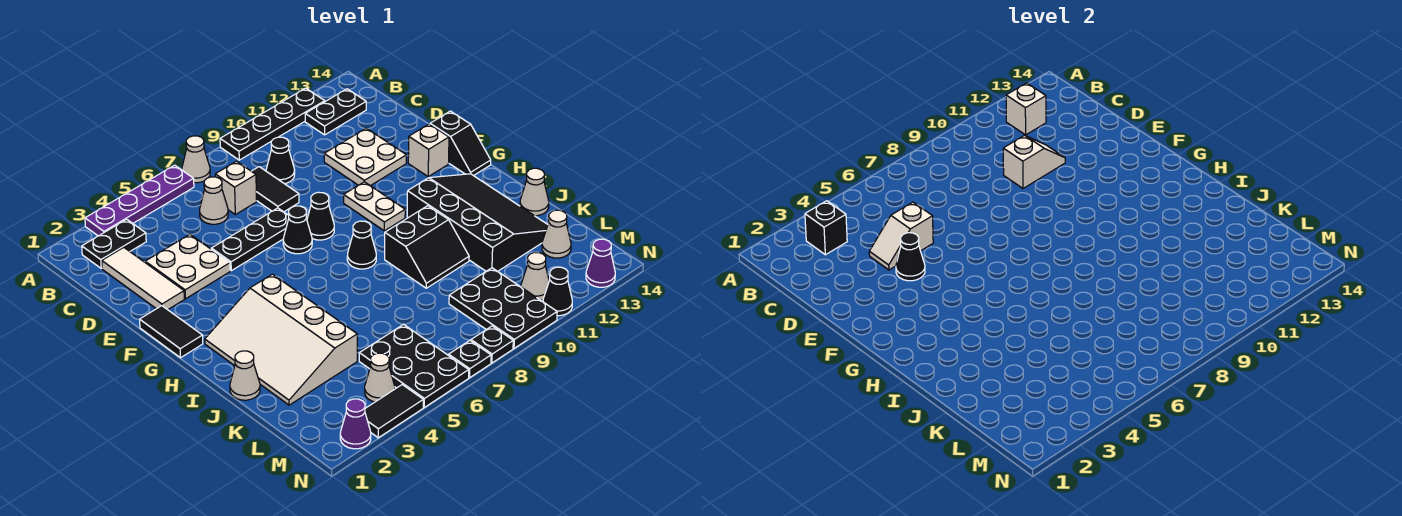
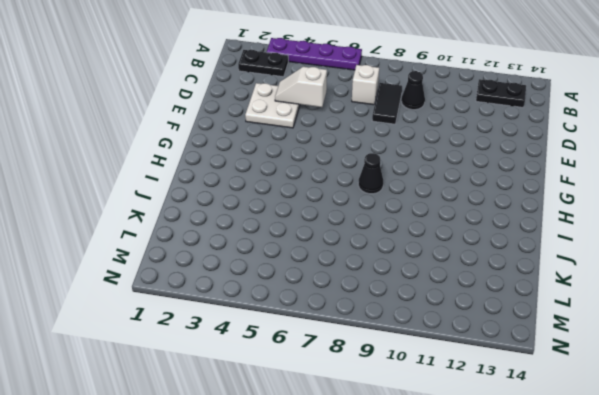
none -> white cone A7 level 1
none -> black plate A9:A12 level 1
none -> white tile C2:E2 level 1
none -> white cone C6 level 1

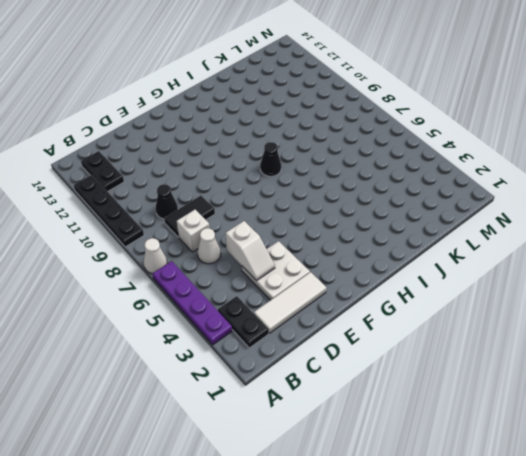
none -> white plate D11:E12 level 1
none -> black plate E5:E7 level 1
none -> black tile F1:G1 level 1
none -> black cone F7 level 1

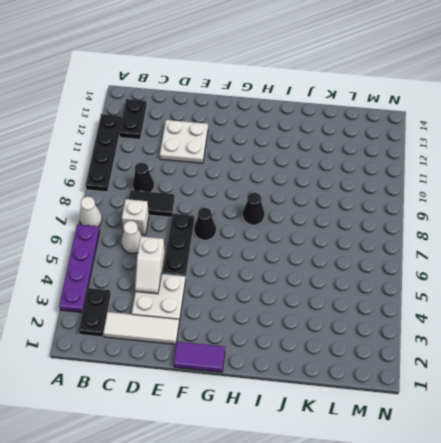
purple tile F1:G1 level 1 -> black tile F1:G1 level 1
none -> black cone F8 level 1
none -> white plate F10:G10 level 1
none -> white brick F13 level 1
none -> black slope F14:G14 level 1 top F

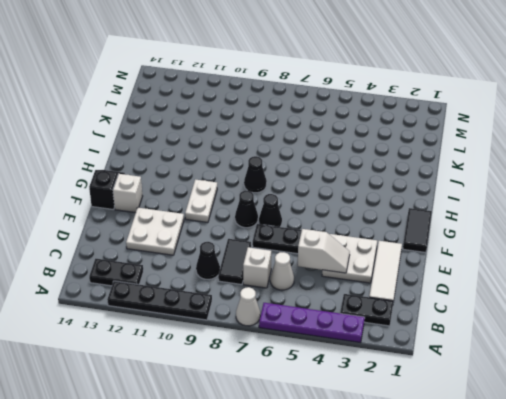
none -> white slope H2:K4 level 1 top 4
none -> black slope H11:K13 level 1 top 11
none -> black slope I9:J10 level 1 top I
none -> white cone J1 level 1

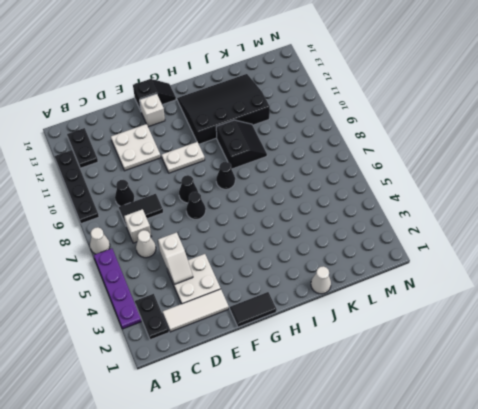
none -> black plate E5:E7 level 1
none -> white slope H2:K4 level 1 top 4
none -> white cone J14 level 1
none -> black plate L5:N6 level 1

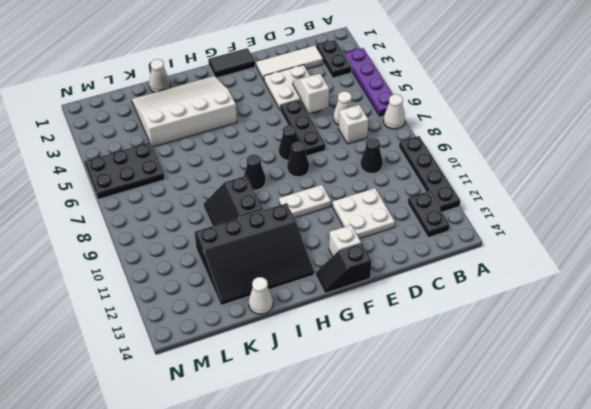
none -> black tile C8:D8 level 1
none -> black plate L9:N10 level 1
none -> white cone L13 level 1
none -> white cone M4 level 1

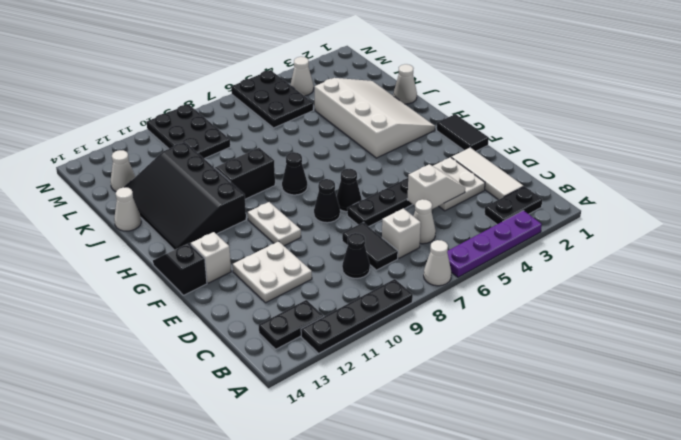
none -> white cone M11 level 1
none -> purple cone N2 level 1
none -> black tile N3:N4 level 1
none -> black plate N7 level 1

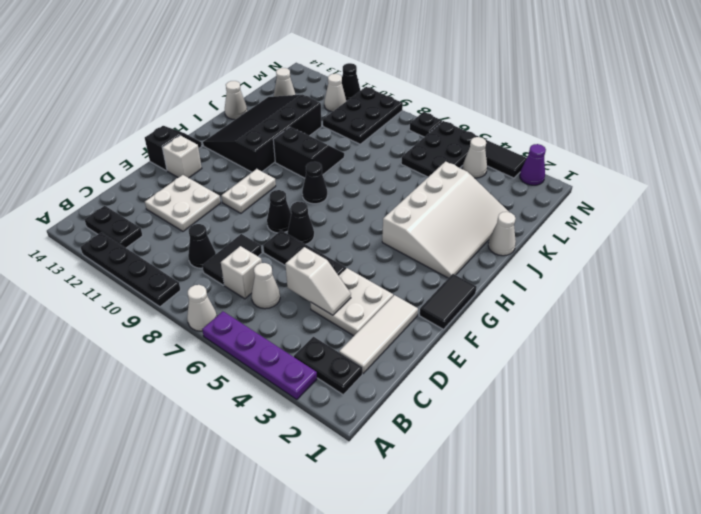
none -> black plate N8 level 1
none -> purple cone N13 level 1
none -> black brick B3 level 2
none -> white brick B12 level 2

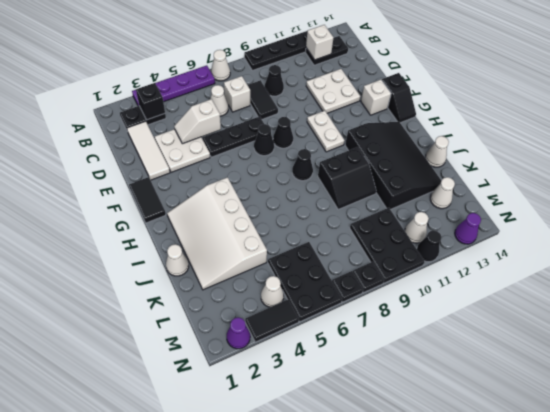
none -> white slope D10:D11 level 2 top 10
none -> black cone E4 level 2

